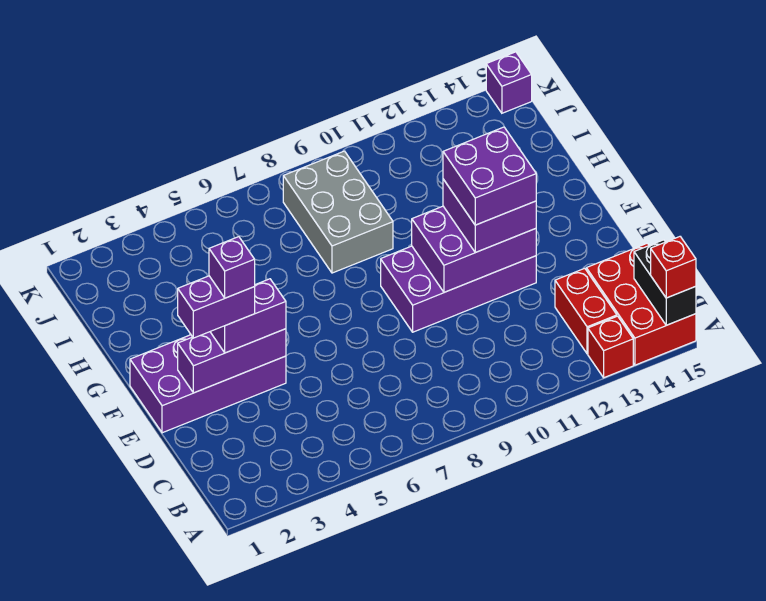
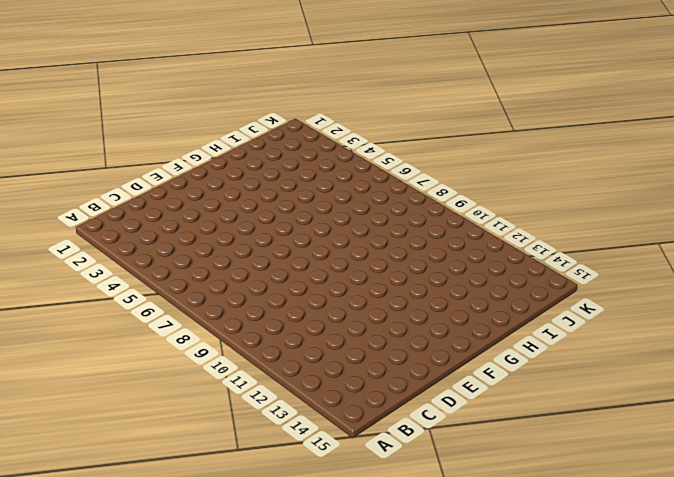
none -> red brick A13 level 1
none -> red brick A14:C15 level 1
none -> red brick B13:C13 level 1

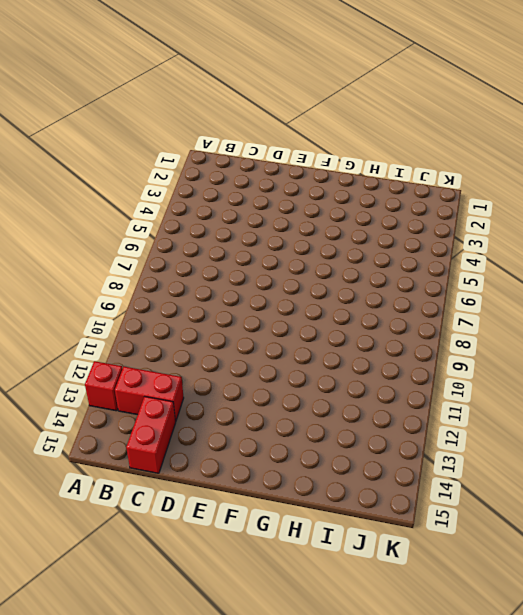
red brick C14:C15 level 1 -> red brick A14:C15 level 1
none -> purple brick E1:F4 level 1
none -> purple brick E9:F12 level 1
none -> grey brick H8:J9 level 1

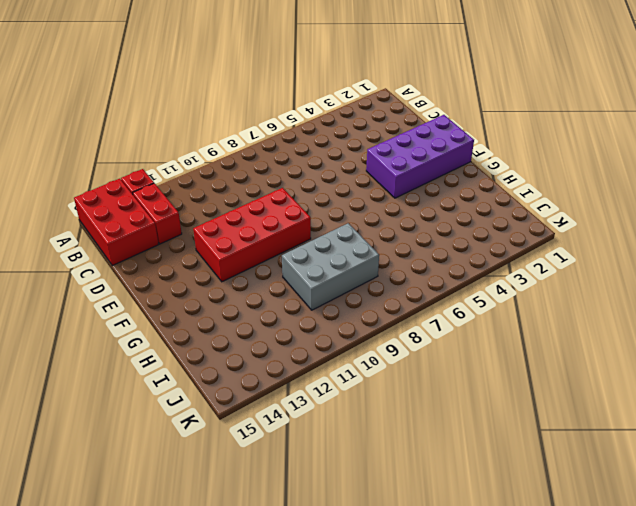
red brick E9:F12 level 1 -> purple brick E9:F12 level 1
grey brick H8:I10 level 1 -> grey brick H8:J9 level 1
none -> purple brick K15 level 1
none -> black brick A15:B15 level 2
none -> purple brick E2:E4 level 2

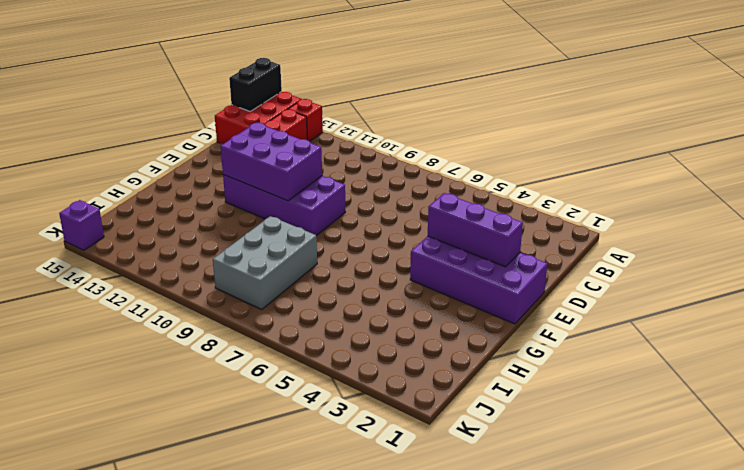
none -> red brick A15 level 3
none -> purple brick E3:E4 level 3
none -> purple brick E11:F12 level 3

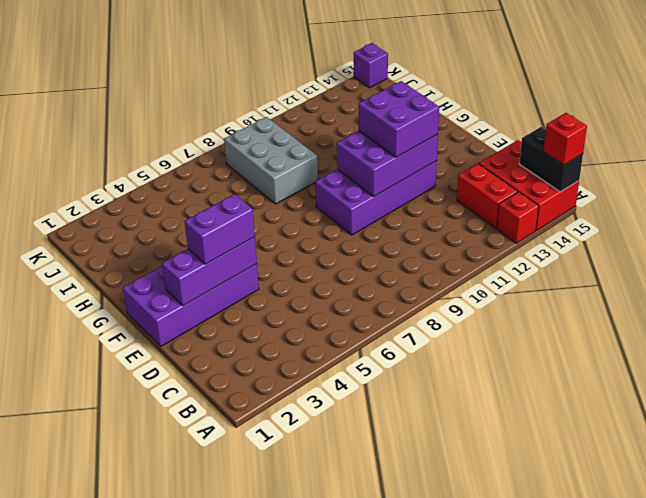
none -> purple brick E2:E3 level 4
none -> purple brick E11:F12 level 4
none -> purple brick E3 level 5

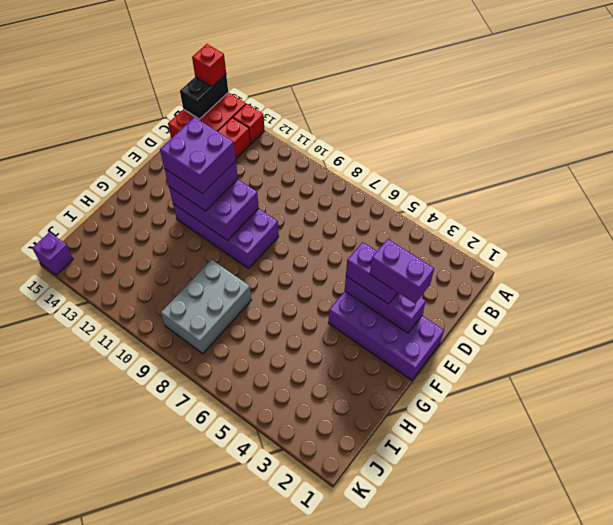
none -> purple brick E3 level 5

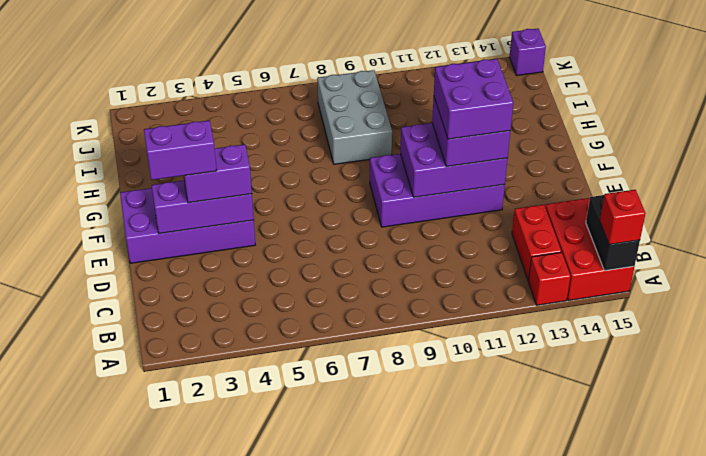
none -> purple brick E3 level 5

